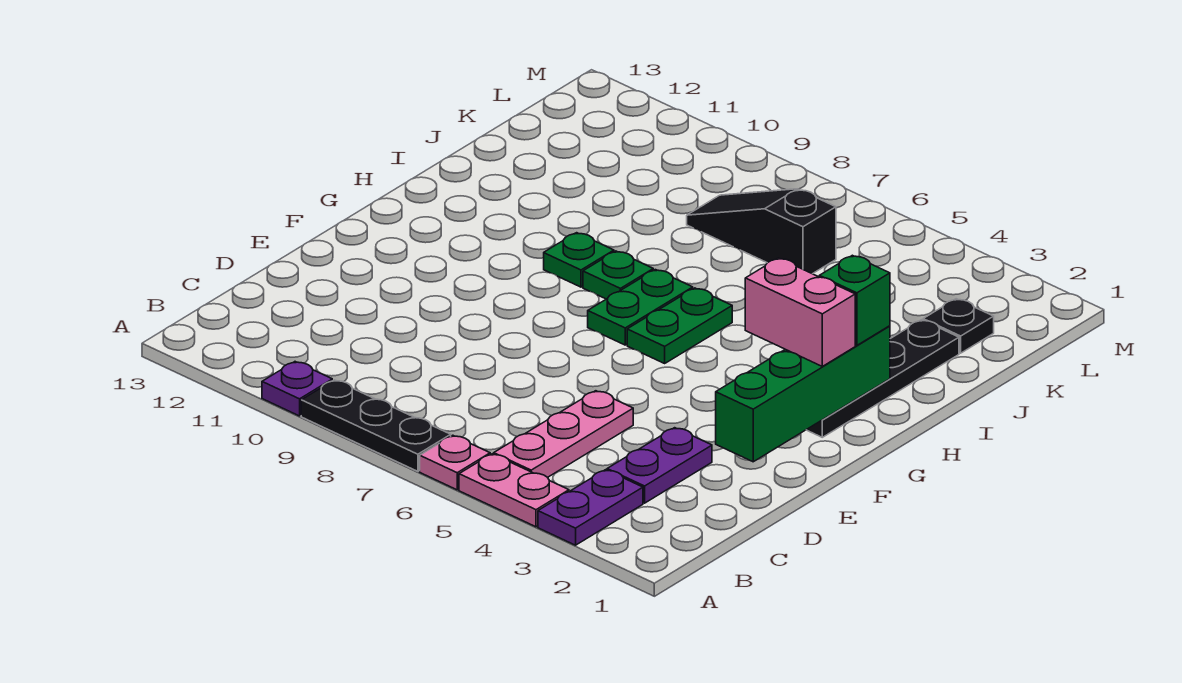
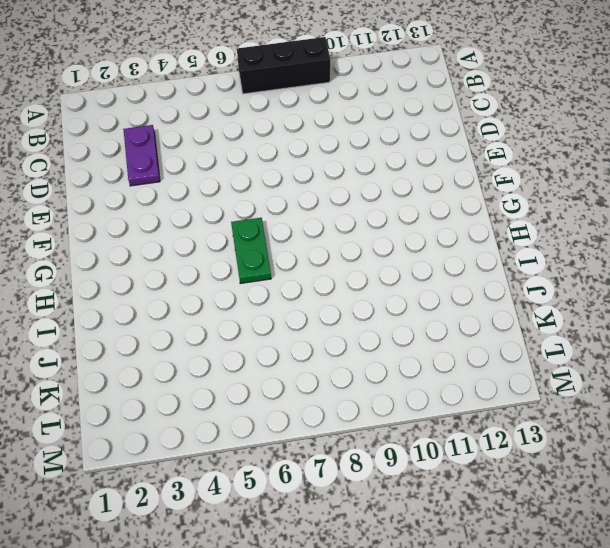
black brick A7:A9 level 1 -> black plate A7:A9 level 1
none -> purple plate A3:B3 level 1
none -> pink plate A4:A5 level 1
none -> pink plate A6 level 1

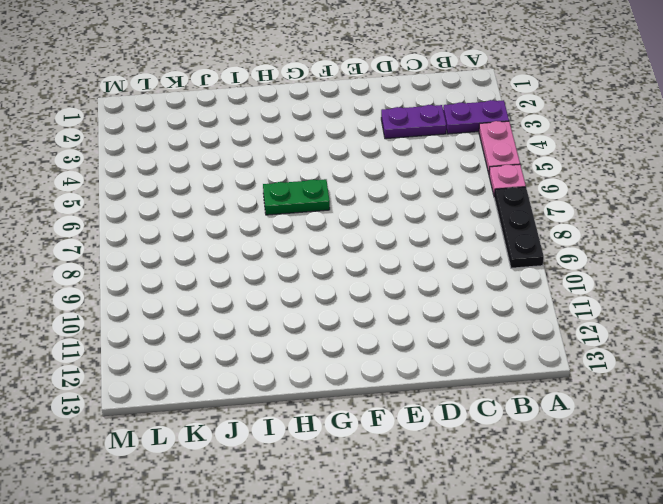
none -> purple plate A10 level 1
none -> pink plate B5:D5 level 1
none -> black plate G2:J2 level 1

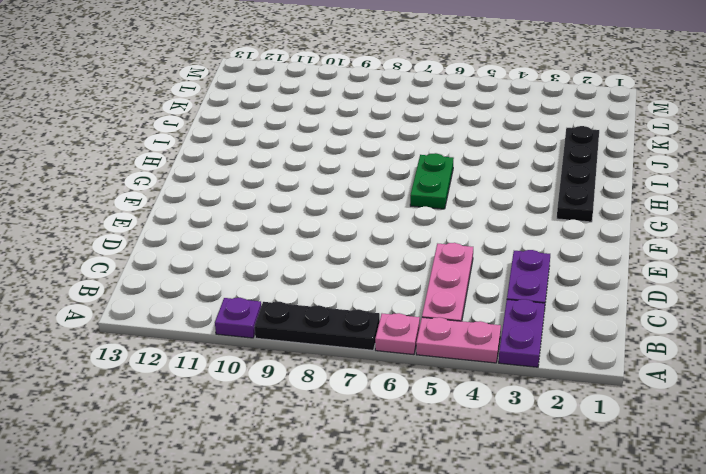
none -> green plate G7:H7 level 1
none -> green plate H8 level 1
none -> green plate H9 level 1

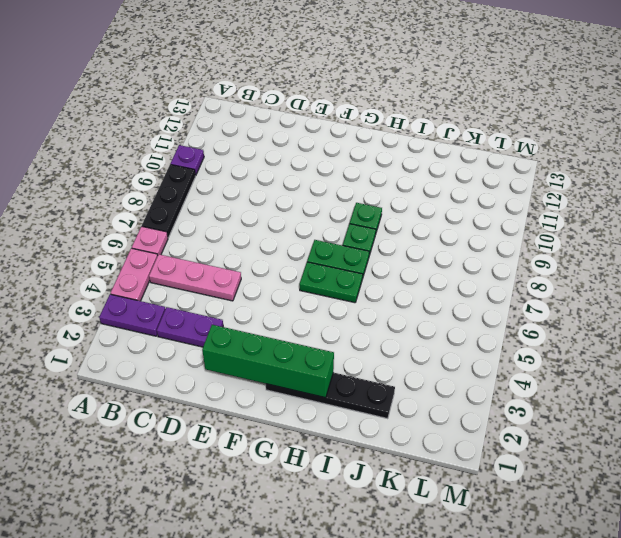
none -> black plate K2 level 1
none -> black slope K6:K8 level 1 top 6
none -> pink brick G2:G3 level 3

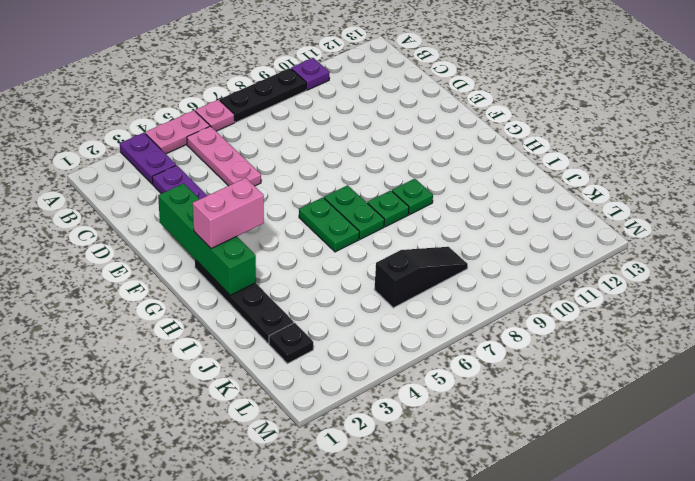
none -> green brick H2 level 3

